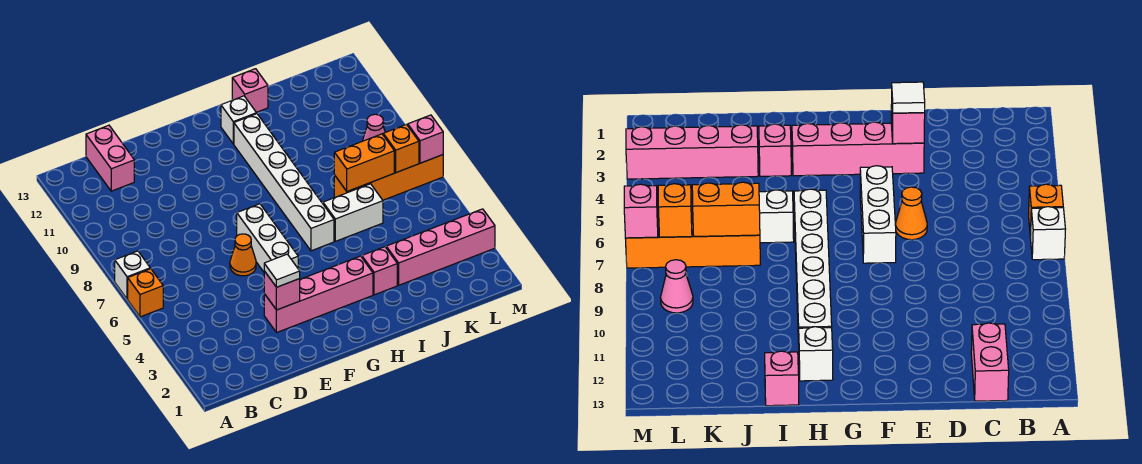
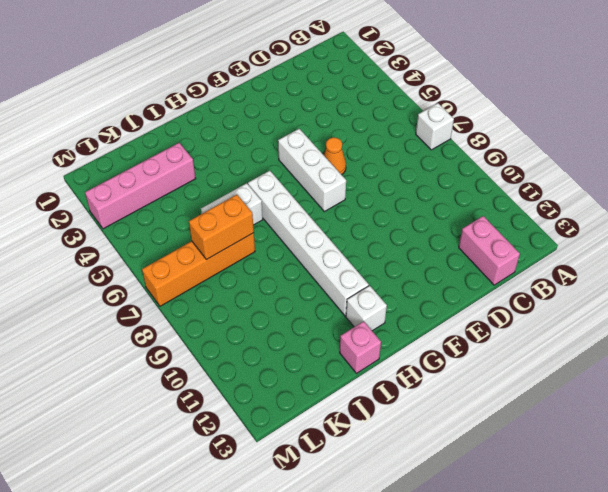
none -> orange brick A6 level 1
none -> pink brick E3:H3 level 1
none -> pink brick I3 level 1

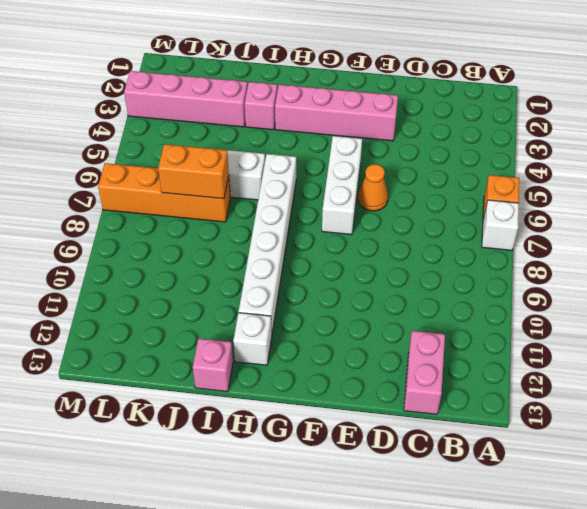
none -> pink cone L9 level 1
none -> pink brick E3 level 2
none -> orange brick L7 level 2

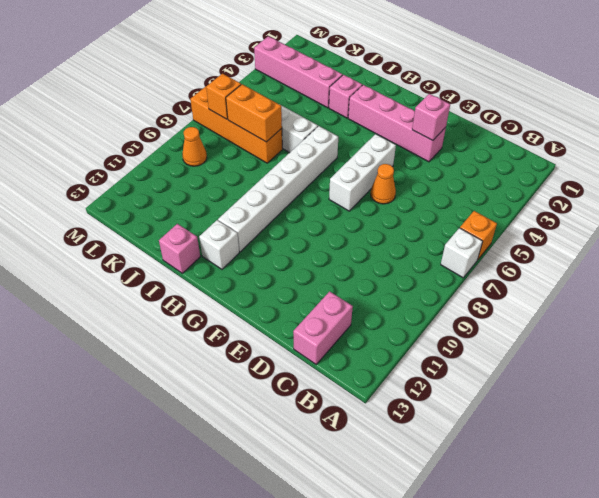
orange cone L9 level 1 -> pink cone L9 level 1
none -> pink brick M7 level 2
none -> white tile E3 level 3

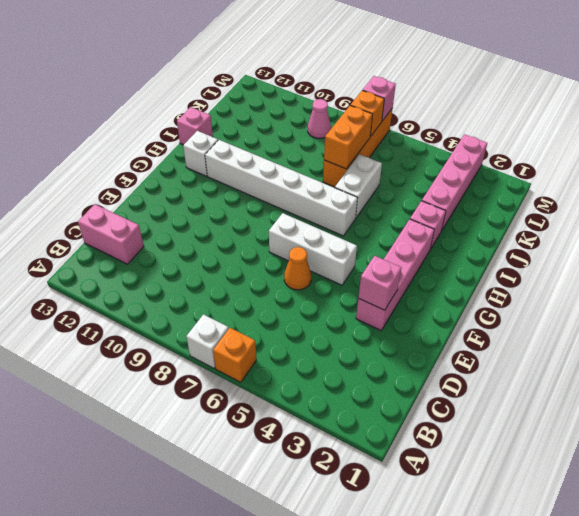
none -> white tile E3 level 3

